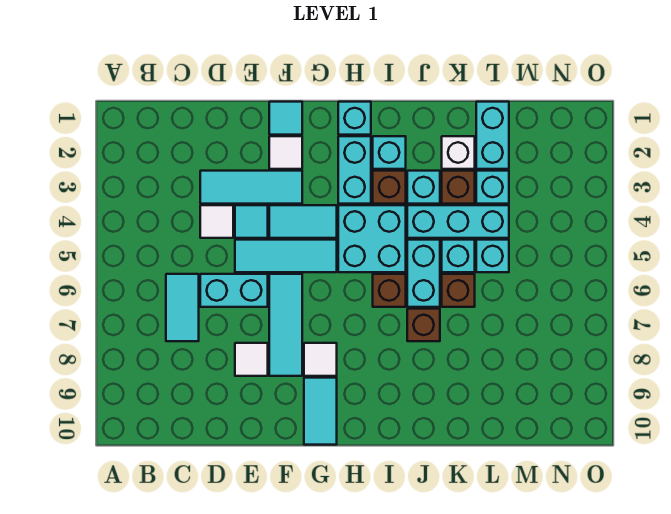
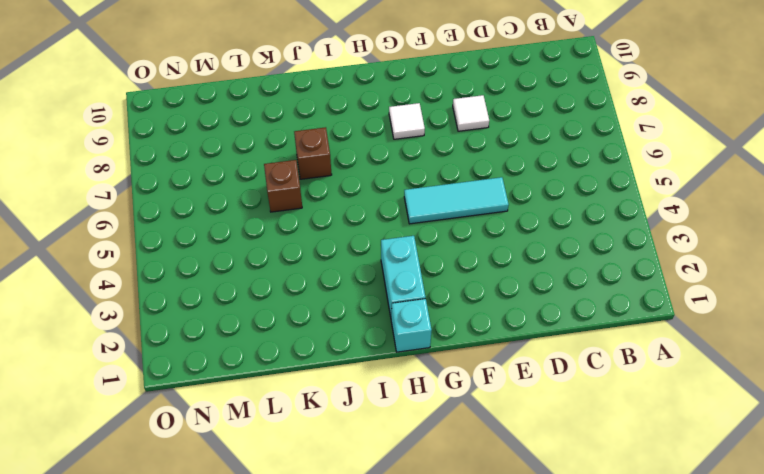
none -> cyan tile C6:C7 level 1
none -> cyan tile D3:F3 level 1
none -> white tile D4 level 1
none -> cyan brick D6:E6 level 1

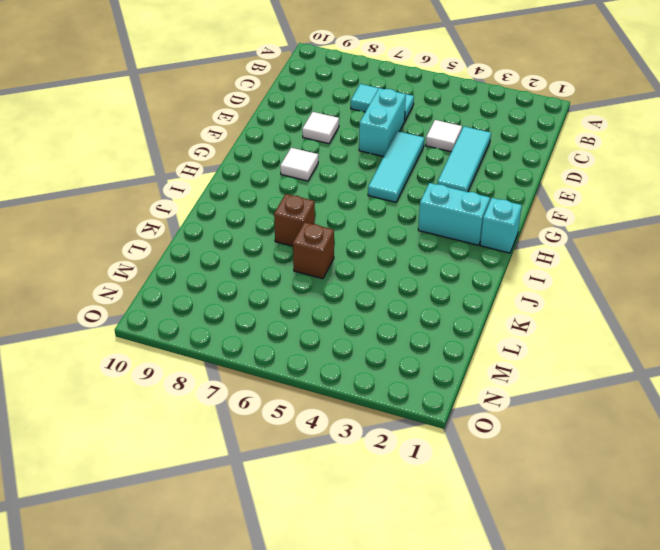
none -> cyan tile E4 level 1
none -> cyan tile F1 level 1
none -> white tile F2 level 1
none -> cyan tile F4:G4 level 1

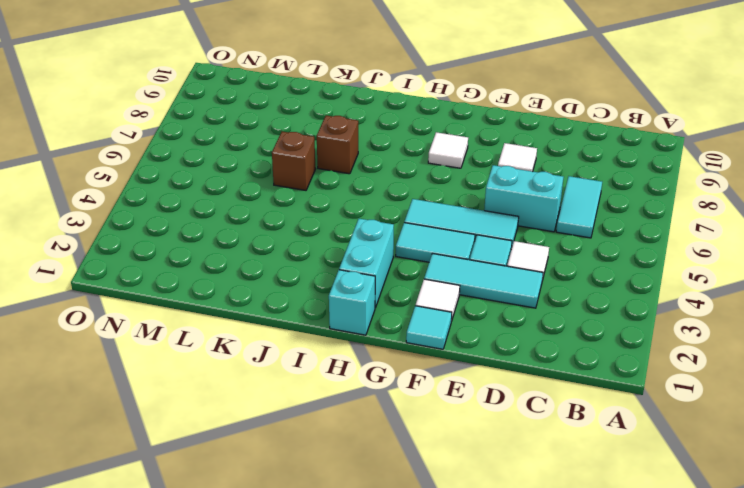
none -> cyan tile F6:F8 level 1
none -> cyan tile G9:G10 level 1
none -> cyan brick H4:I5 level 1
none -> cyan brick I2 level 1

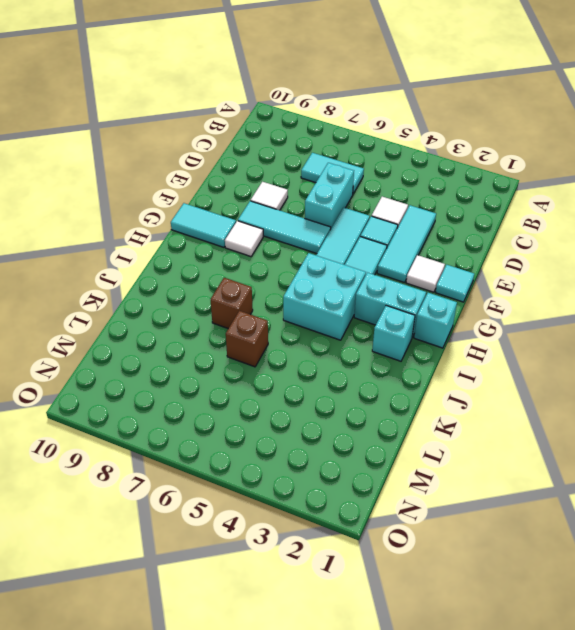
none -> brown brick I3 level 1
none -> brown brick I6 level 1
none -> cyan brick J3 level 1
none -> cyan brick J4:L4 level 1

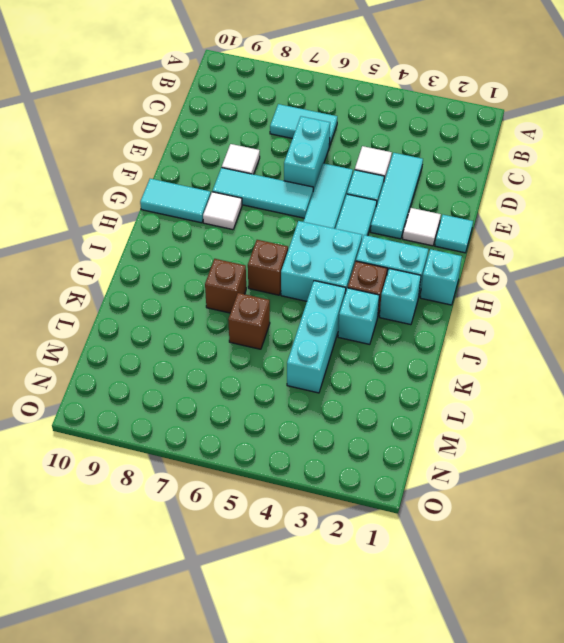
none -> cyan brick J5:J6 level 1
none -> white brick K2 level 1
none -> brown brick K3 level 1
none -> cyan brick K5 level 1

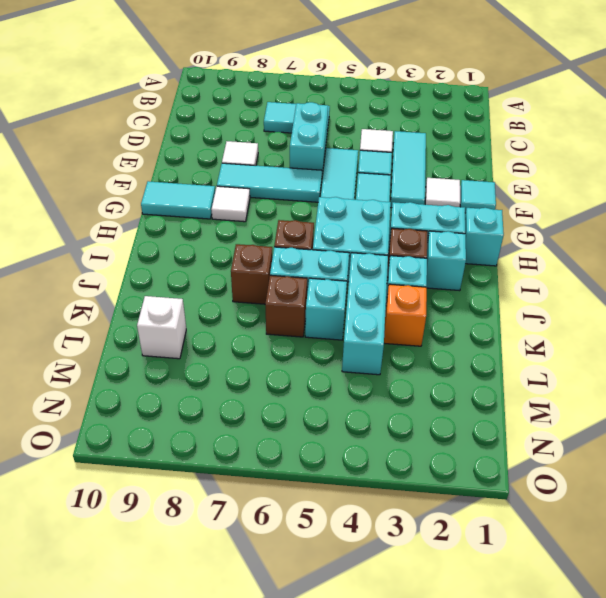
orange brick K3 level 1 -> brown brick K3 level 1
white brick L9 level 1 -> white brick K2 level 1
none -> cyan brick L1:L2 level 1
none -> cyan brick L3 level 1
none -> cyan brick L5 level 1

